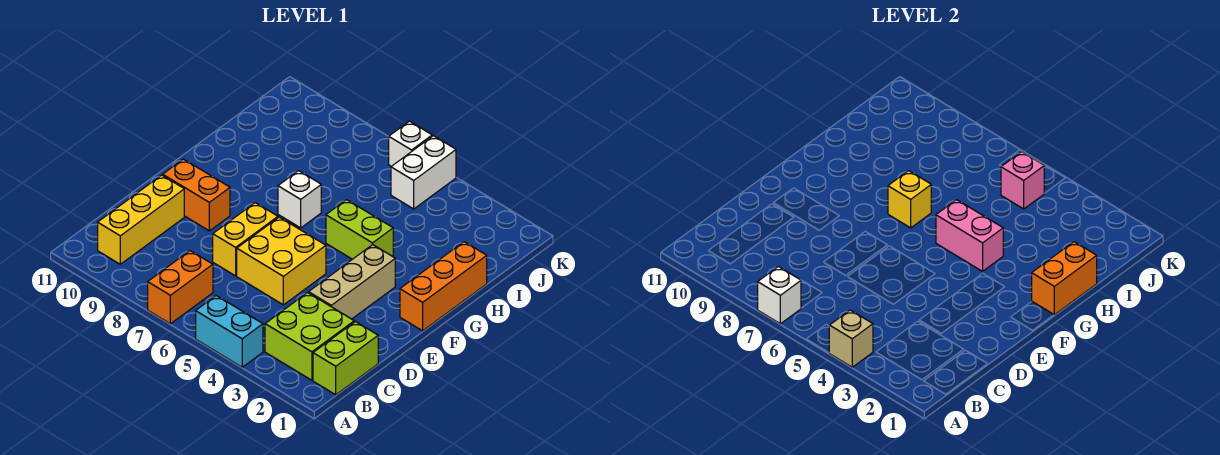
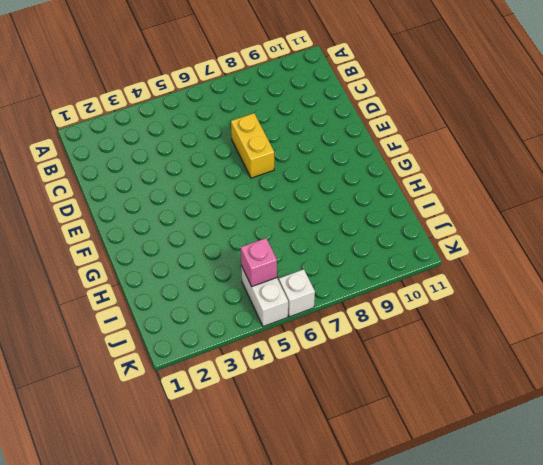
none -> cyan brick A4:A5 level 1
none -> orange brick A7:B7 level 1
none -> lime brick B1:C1 level 1

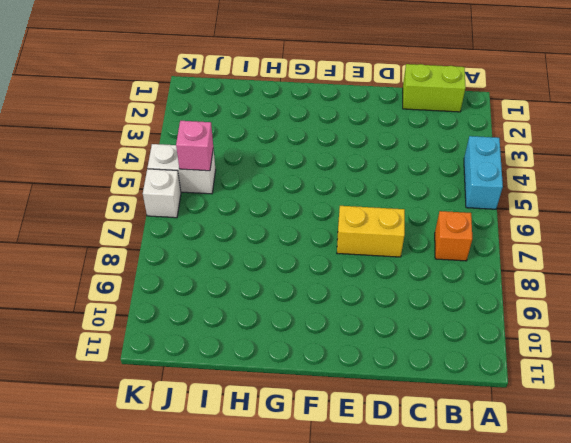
orange brick B7 level 1 -> orange brick A7:B7 level 1
none -> lime brick B2:C3 level 1
none -> yellow brick B10:D10 level 1
none -> tan brick D3:F3 level 1

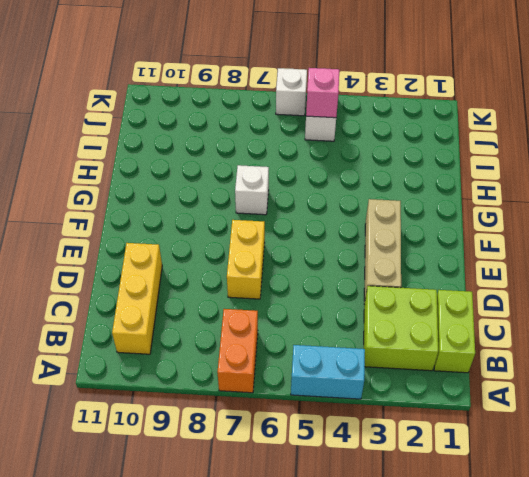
none -> yellow brick D5:E6 level 1
none -> orange brick E9:E10 level 1
none -> orange brick F1:H1 level 1

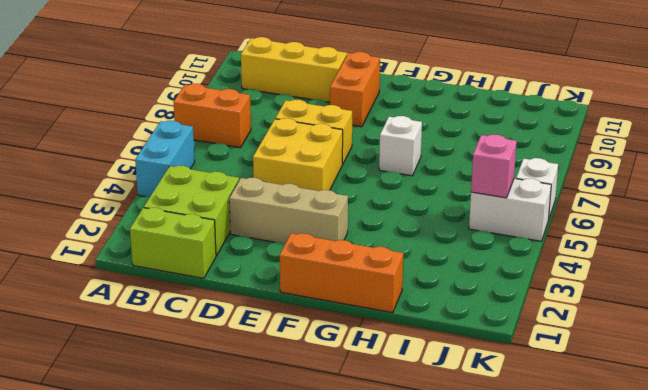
none -> lime brick G4:G5 level 1
none -> tan brick A4 level 2
none -> white brick A7 level 2

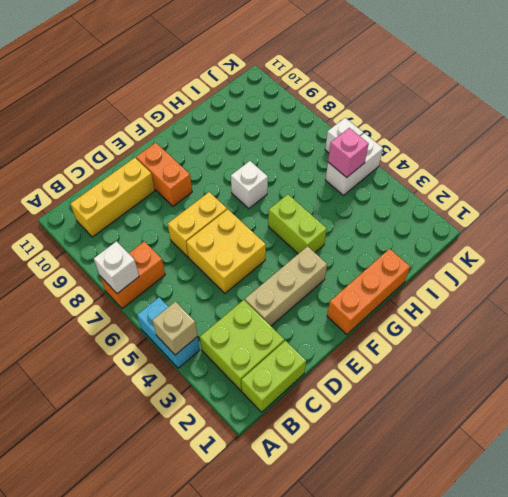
none -> orange brick G1:H1 level 2
none -> pink brick G4:G5 level 2
none -> yellow brick G7 level 2

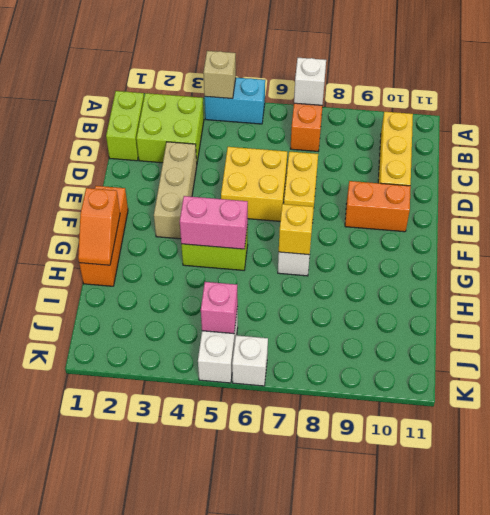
orange slope G1:H1 level 2 top G -> orange brick G1:H1 level 2

